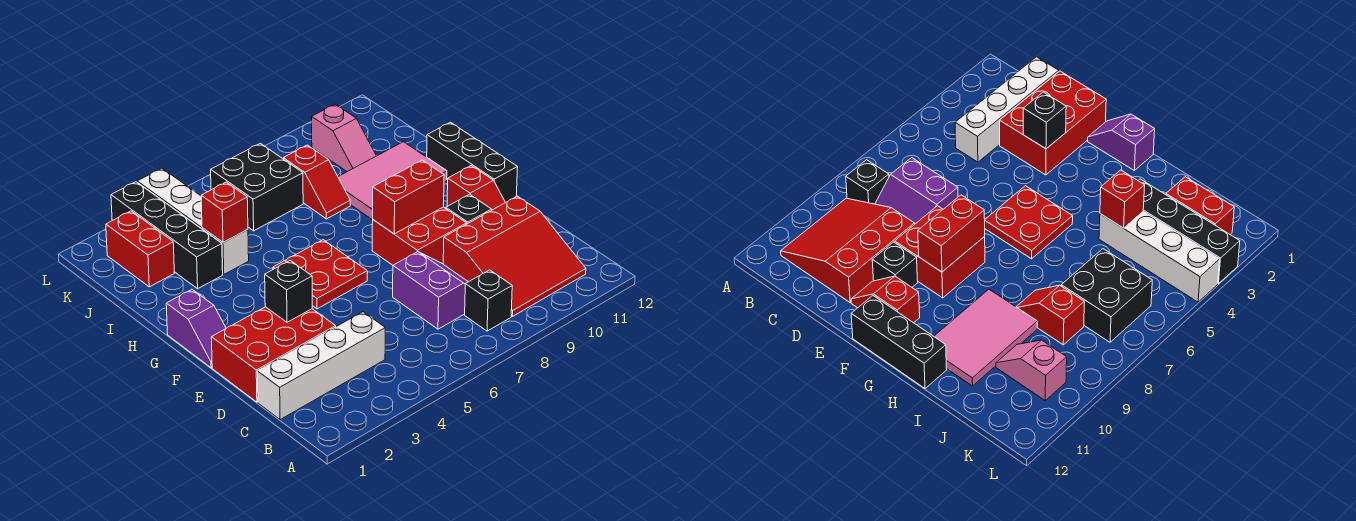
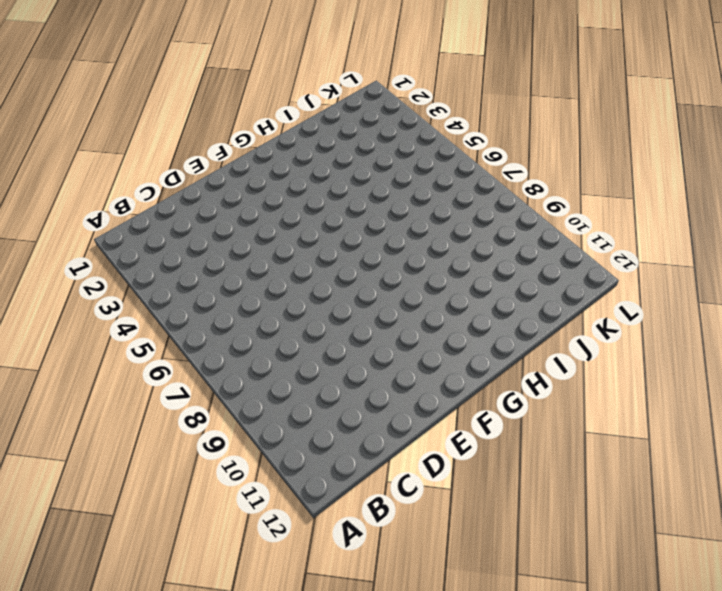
none -> black brick B8 level 1
none -> red slope B9:D11 level 1 top D
none -> white brick C1:C4 level 1

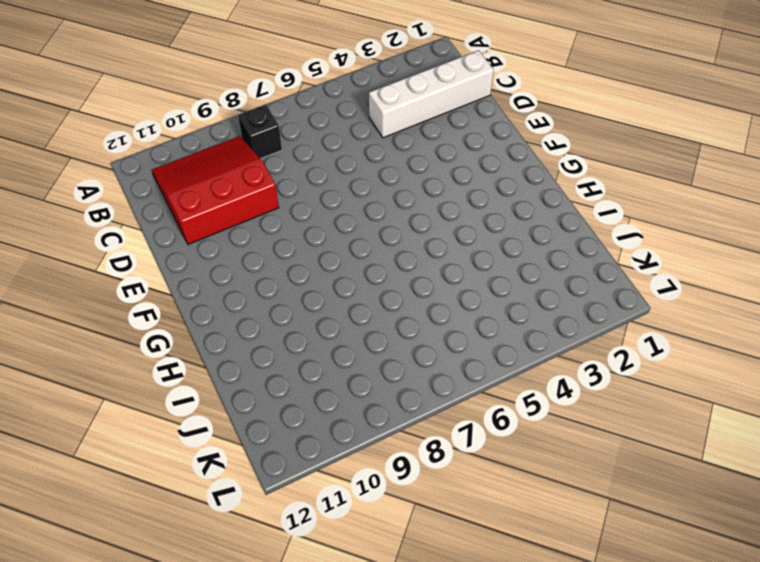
none -> purple slope C7:D8 level 1 top 7
none -> red brick D1:E3 level 1
none -> red brick E8:F9 level 1

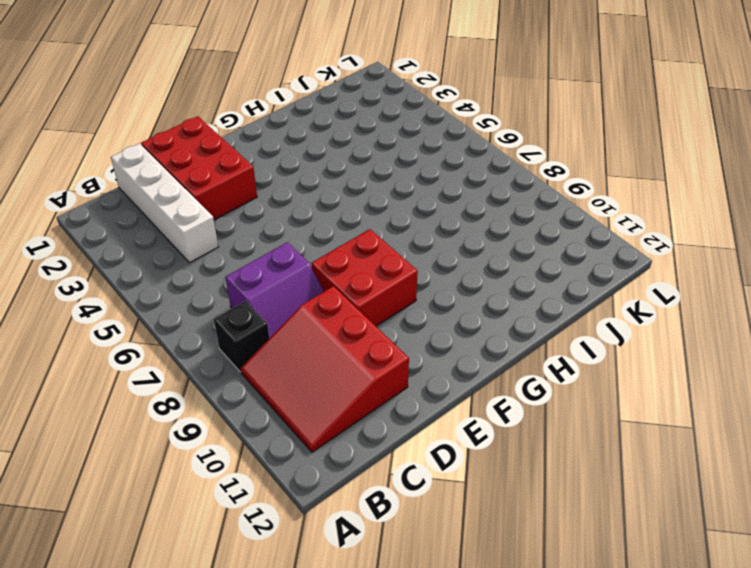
none -> black brick E10 level 1
none -> red slope E11:F11 level 1 top F
none -> purple slope F1:G1 level 1 top G

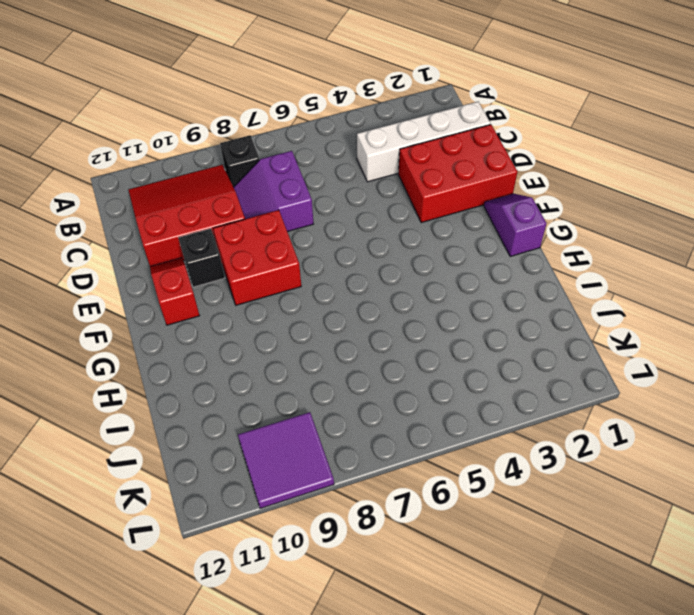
purple tile K9:L10 level 1 -> pink slope J10:K10 level 1 top K
none -> red plate F5:G6 level 1
none -> black brick F12:H12 level 1
none -> pink tile H9:I11 level 1

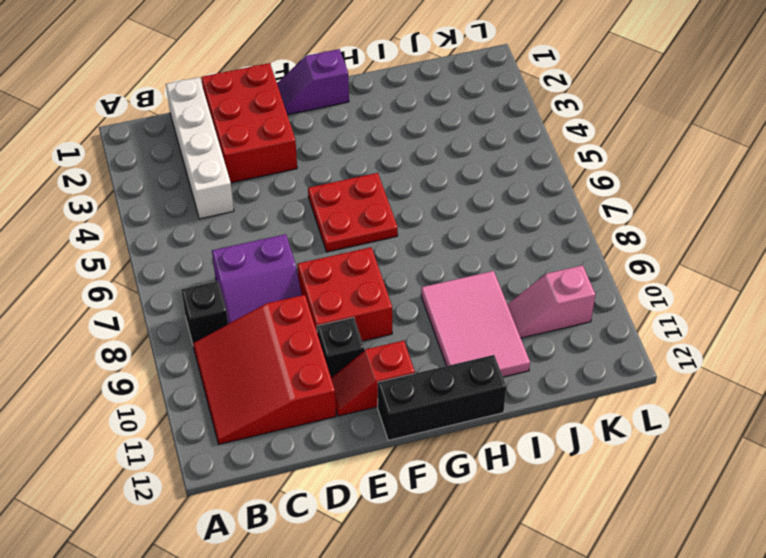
none -> black brick I3:L3 level 1
none -> white brick I4:L4 level 1
none -> red slope I8:J8 level 1 top J

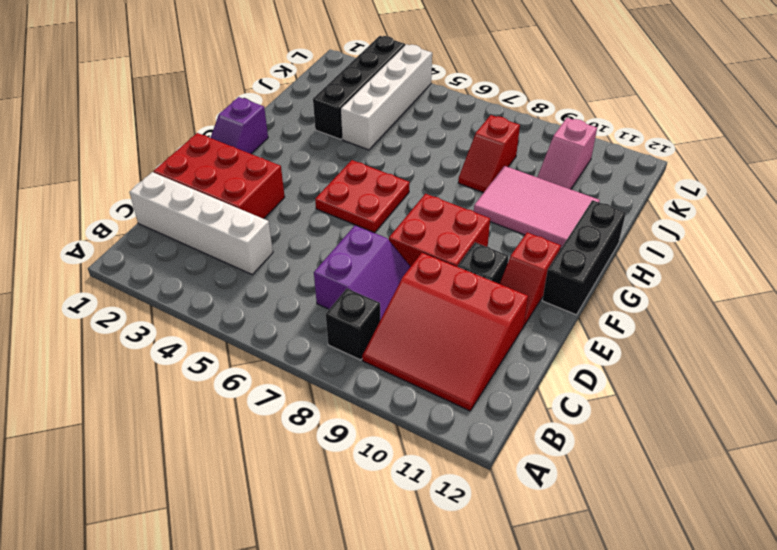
none -> red brick J2:K2 level 1
none -> black brick J6:K7 level 1
none -> black brick E3 level 2

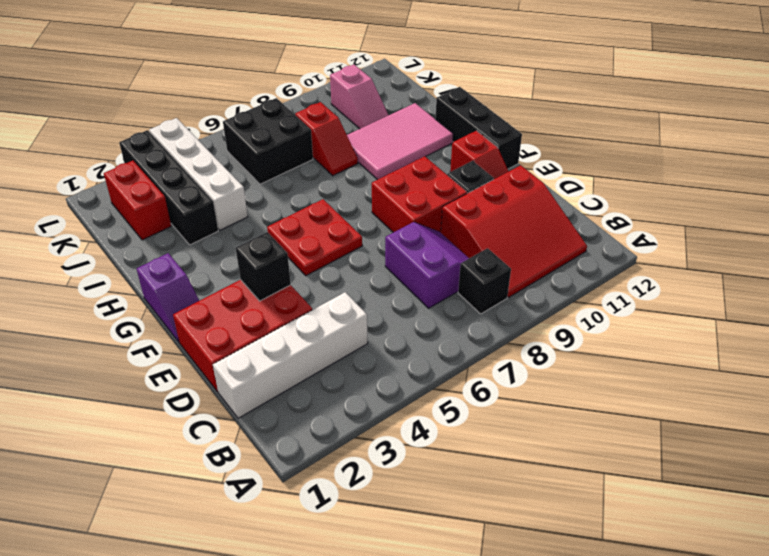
none -> red brick F8:F9 level 2
none -> red brick I4 level 2

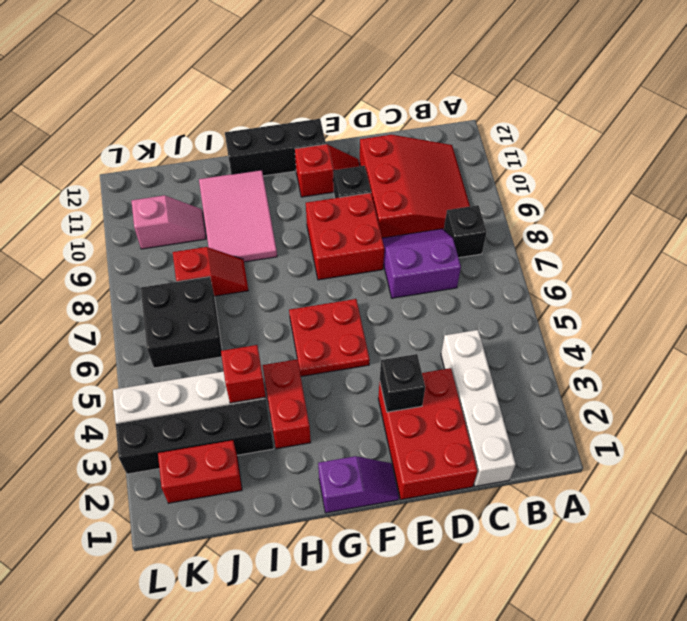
red brick H3:H4 level 1 -> red brick F8:F9 level 2

